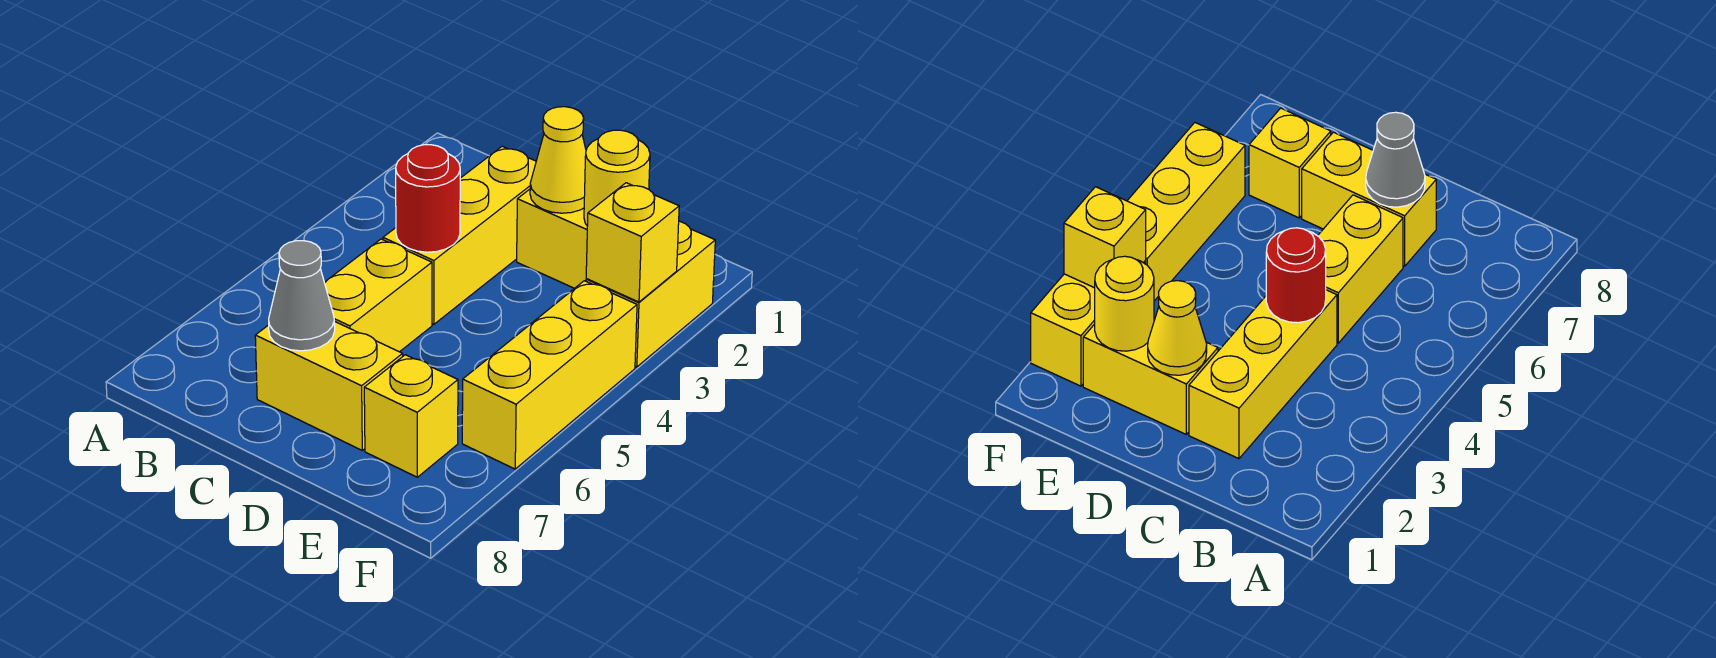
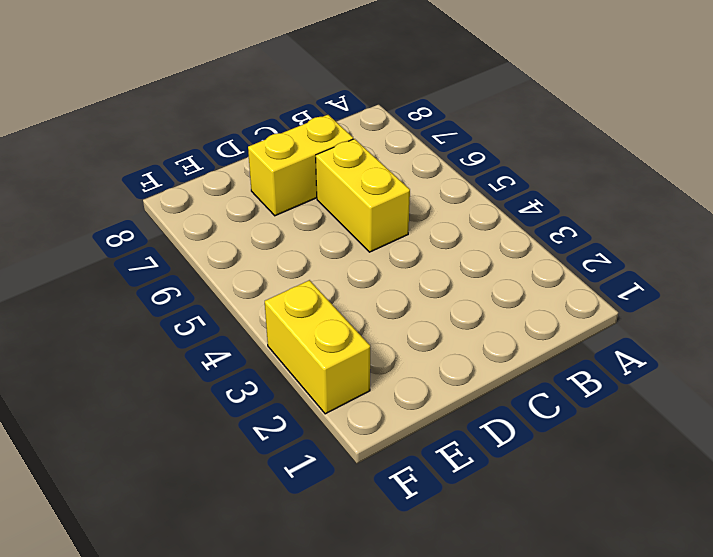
none -> yellow brick C2:C4 level 1
none -> yellow brick D2:E2 level 1
none -> yellow brick E7 level 1

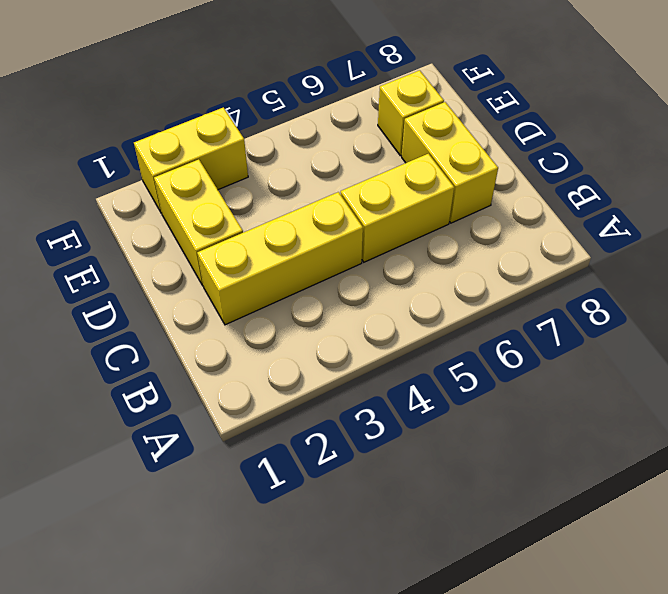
none -> yellow brick F4:F6 level 1
none -> red round brick C4 level 2
none -> grey cone C7 level 2

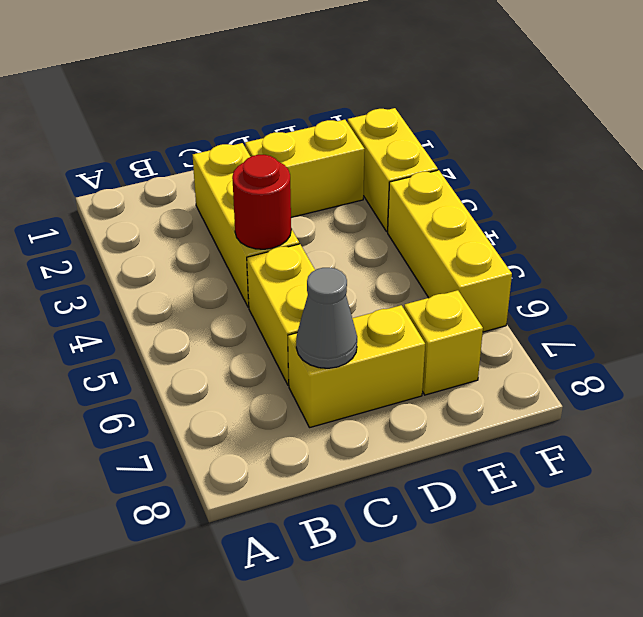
none -> yellow cone D2 level 2
none -> yellow round brick E2 level 2
none -> yellow brick F3 level 2

